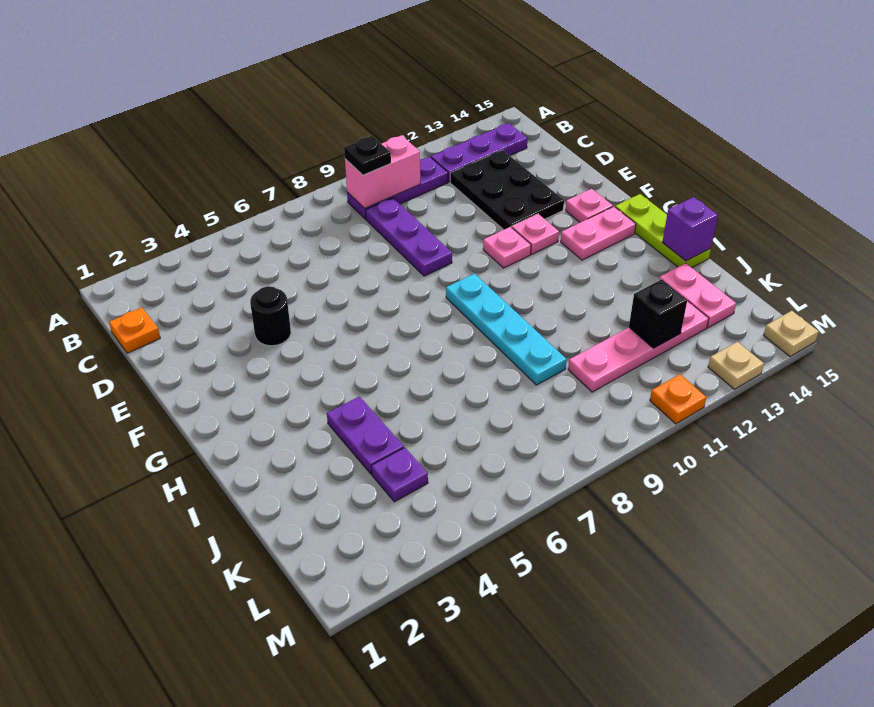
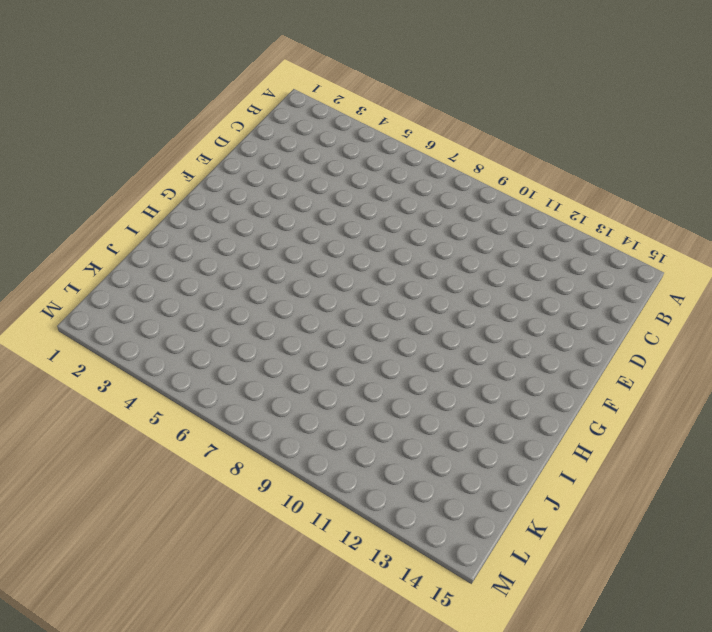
none -> purple plate B9:B11 level 1
none -> purple plate B12:B14 level 1
none -> orange plate C1 level 1

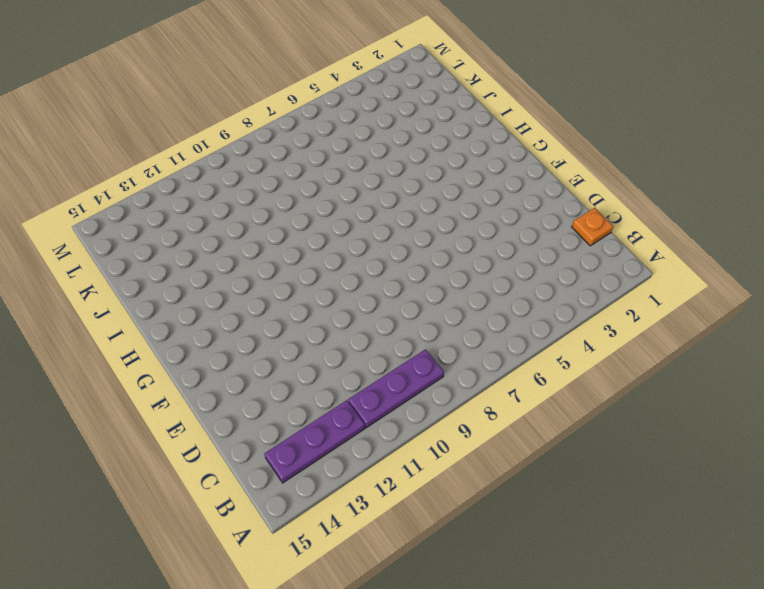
none -> purple plate C9:E9 level 1
none -> black plate C12:E13 level 1
none -> black round brick E4 level 1

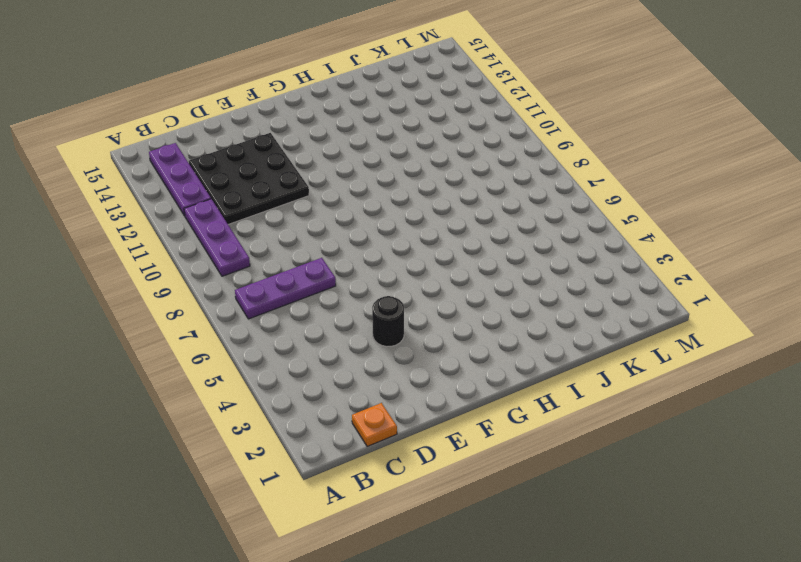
purple plate B7:D7 level 1 -> purple plate C9:E9 level 1
black plate C11:E13 level 1 -> black plate C12:E13 level 1
none -> pink plate F11 level 1
none -> pink plate F12 level 1
none -> pink plate F14 level 1

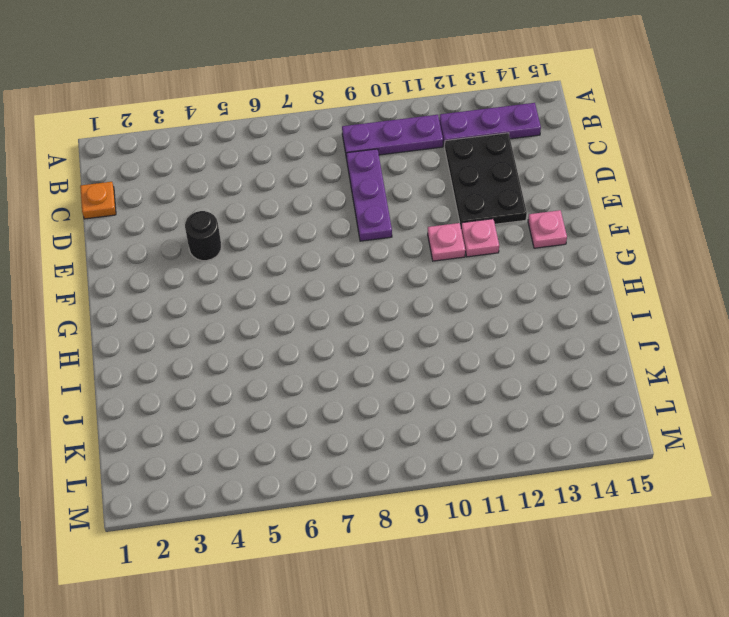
none -> cyan plate G9:J9 level 1
none -> pink plate G13:G14 level 1
none -> lime plate G15:I15 level 1

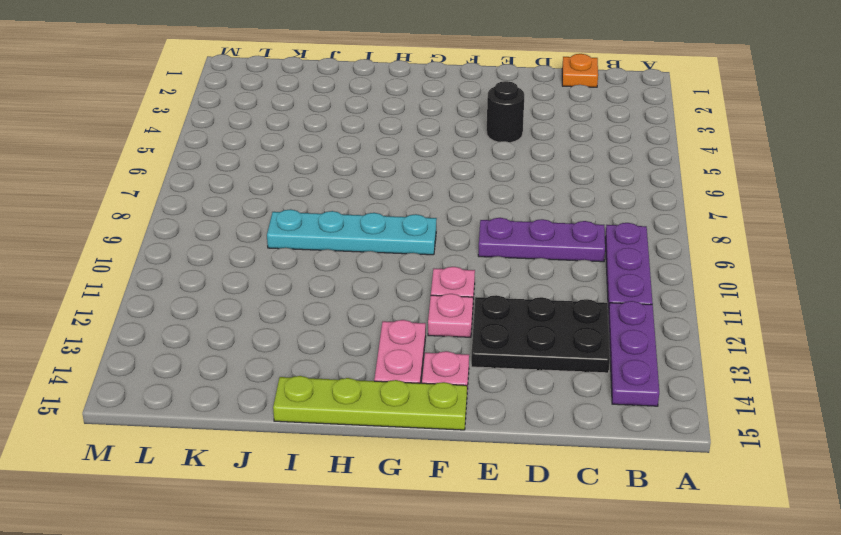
lime plate F15:I15 level 1 -> lime plate G15:I15 level 1
none -> purple plate I4:J4 level 1
none -> pink plate J14:K14 level 1
none -> purple plate K4 level 1

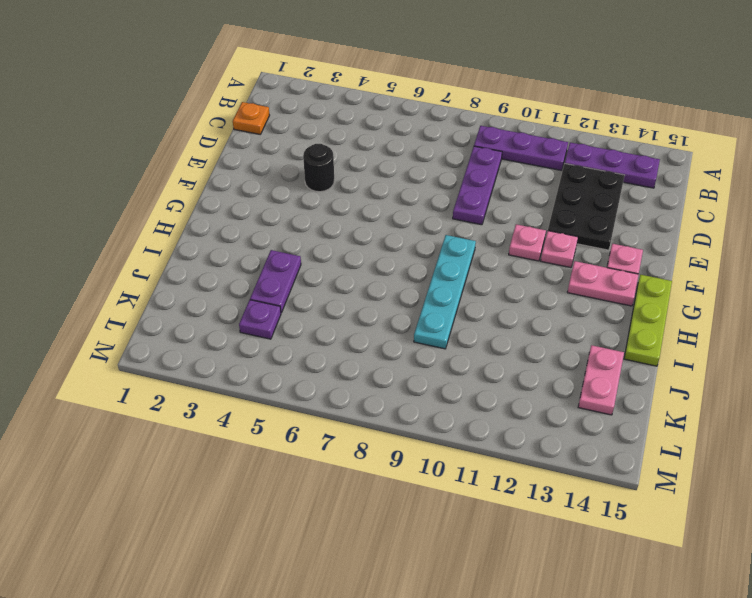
none -> pink plate K10:K13 level 1
none -> orange plate M11 level 1
none -> tan plate M13 level 1

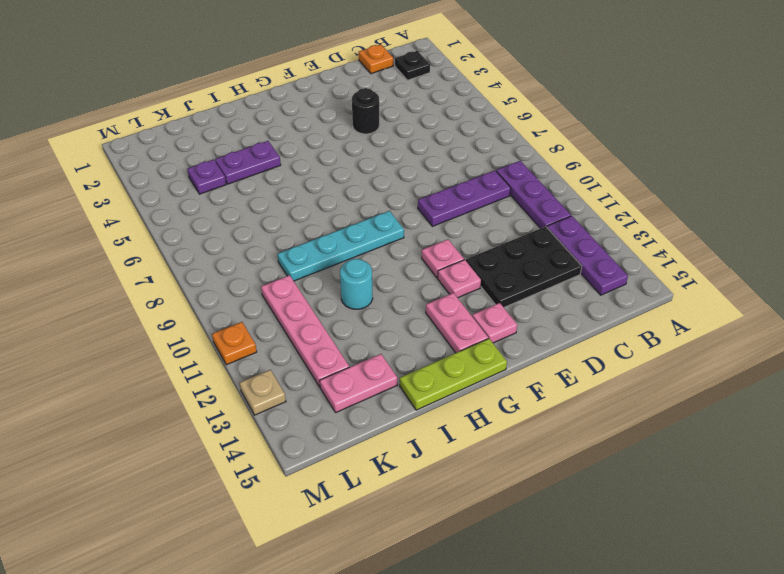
black plate B2 level 1 -> black plate B9 level 3
cyan round brick I11 level 1 -> none
none -> tan plate M15 level 1
none -> pink brick B9:B10 level 2
none -> purple brick I15 level 2

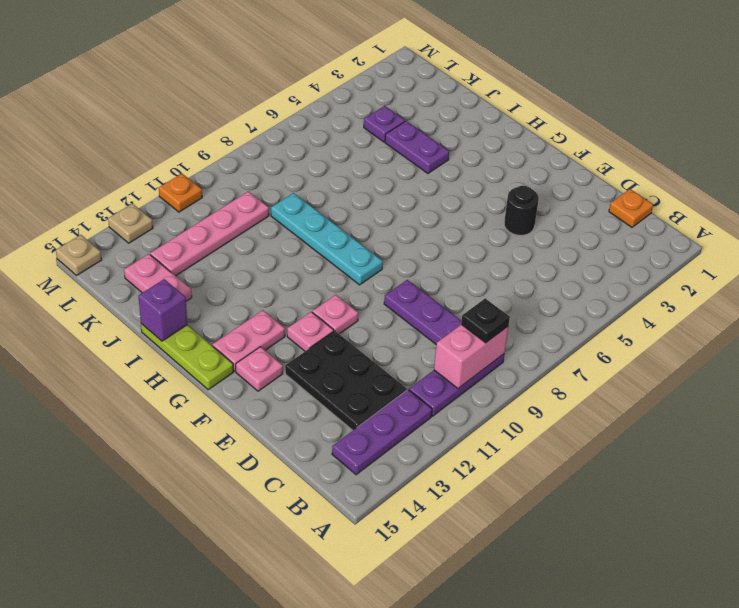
none -> black brick K12 level 2

